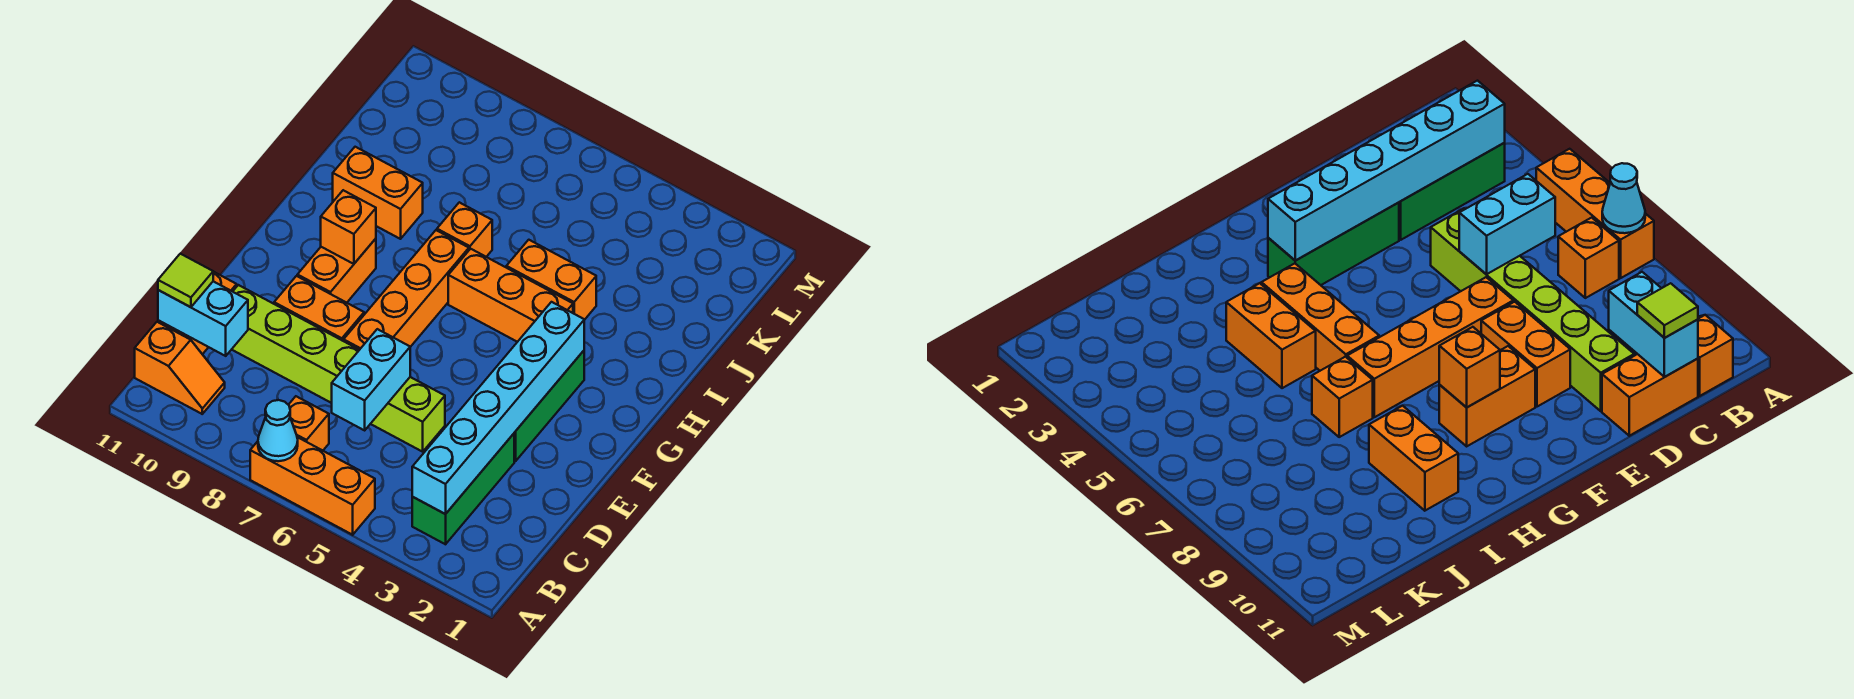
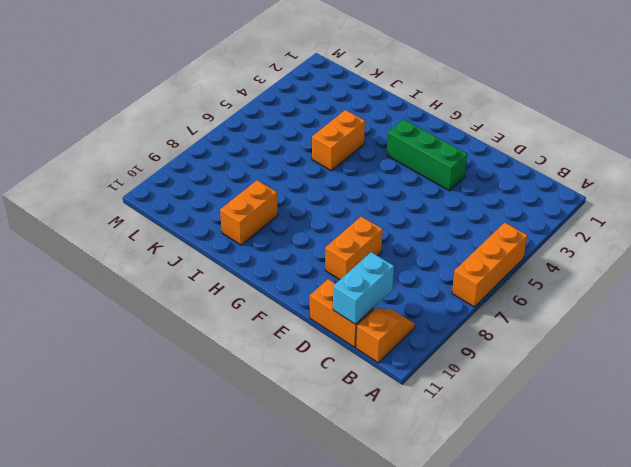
none -> green brick B3:D3 level 1
none -> orange brick B7 level 1
none -> lime brick D5:D10 level 1

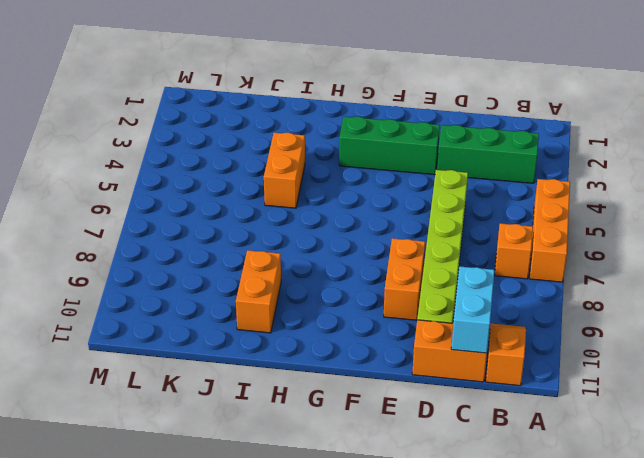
none -> orange brick E7:H7 level 1
none -> orange brick F9:G9 level 1
none -> orange brick H4:H6 level 1

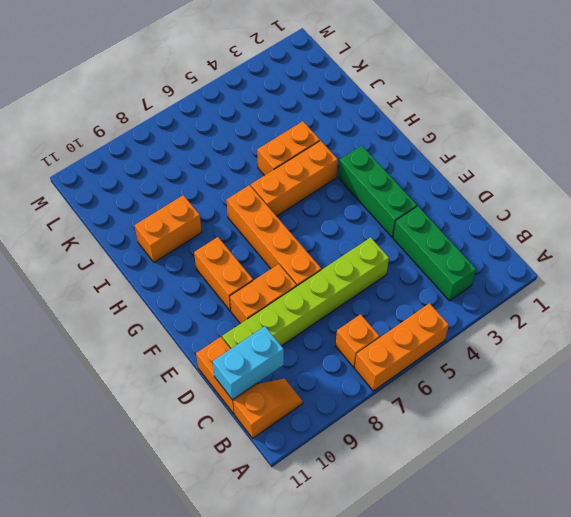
none -> orange brick I7 level 1
none -> cyan cone A7 level 2
none -> cyan brick B3:G3 level 2

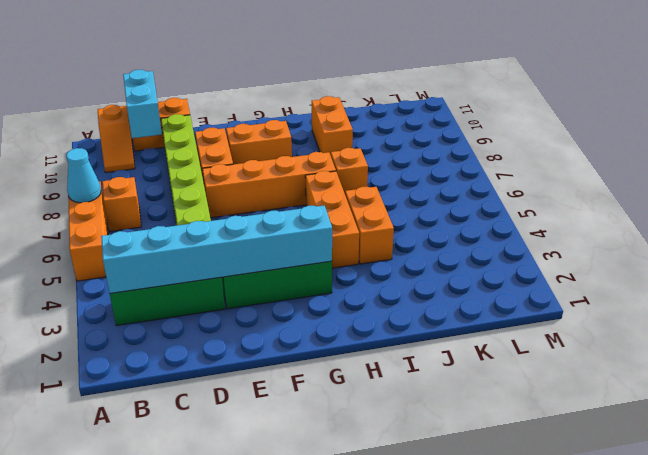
none -> cyan brick C6:D6 level 2
none -> orange brick G9 level 2
none -> lime tile C11 level 3

